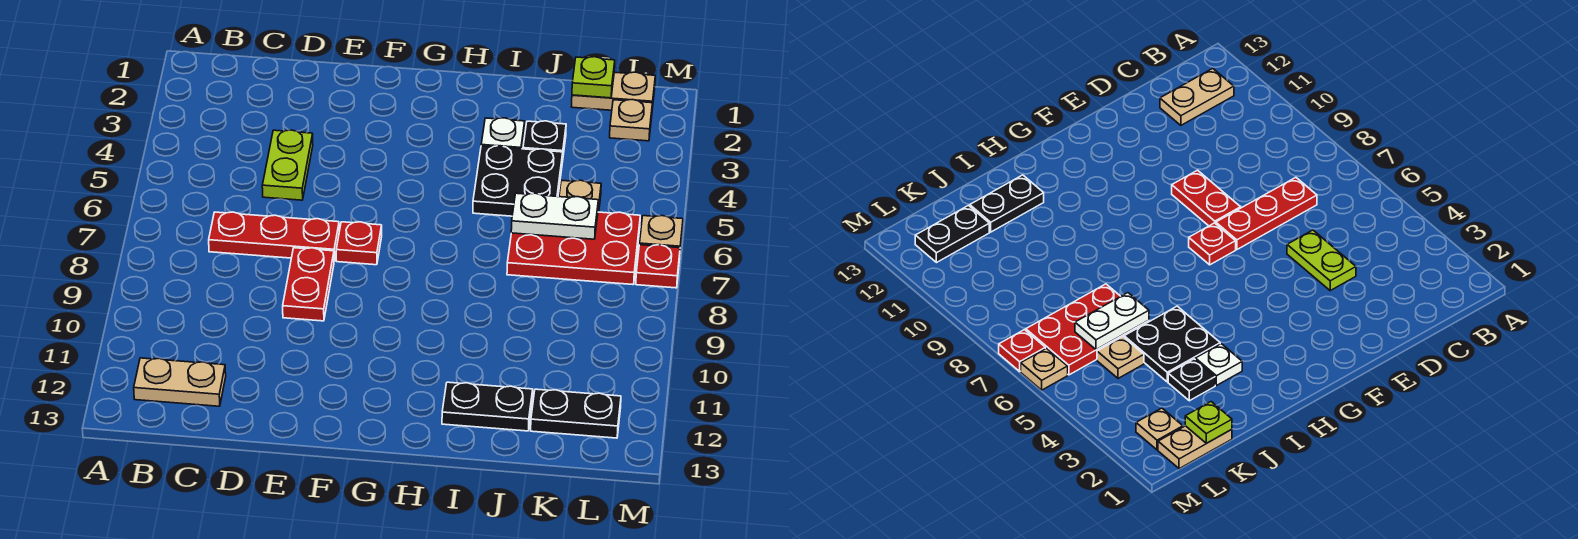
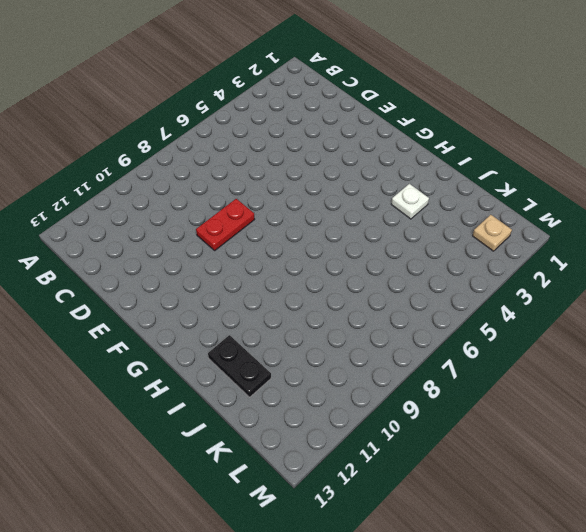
none -> tan plate B12:C12 level 1
none -> red plate C7:E7 level 1
none -> lime plate D4:D5 level 1

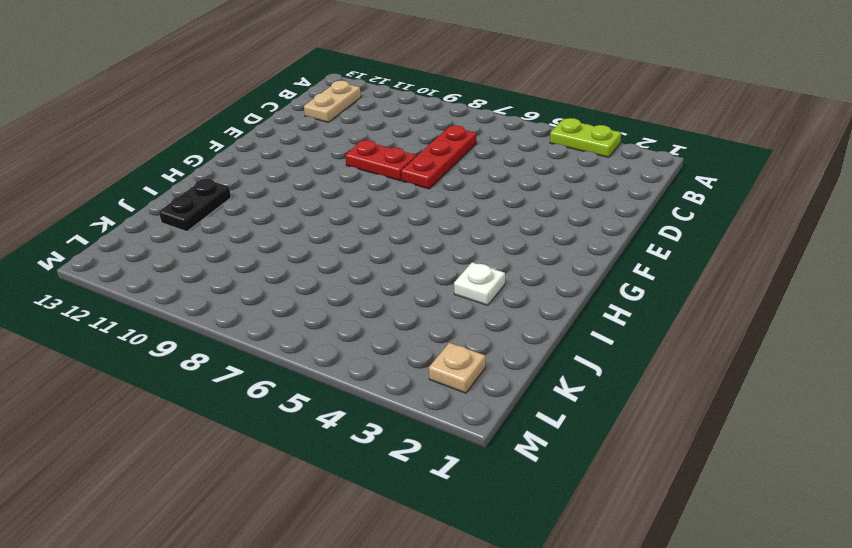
lime plate A3:A4 level 1 -> lime plate D4:D5 level 1
none -> red plate F7 level 1
none -> black plate I4:J5 level 1
none -> black plate J3 level 1

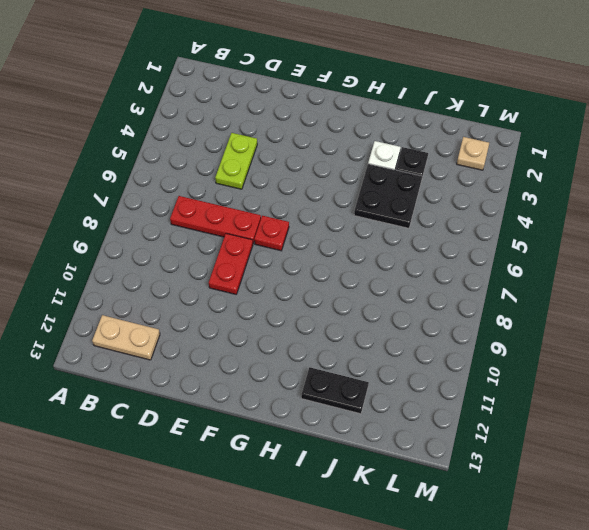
none -> red plate J6:L7 level 1
none -> tan plate K1:L1 level 1
none -> tan plate K5 level 1

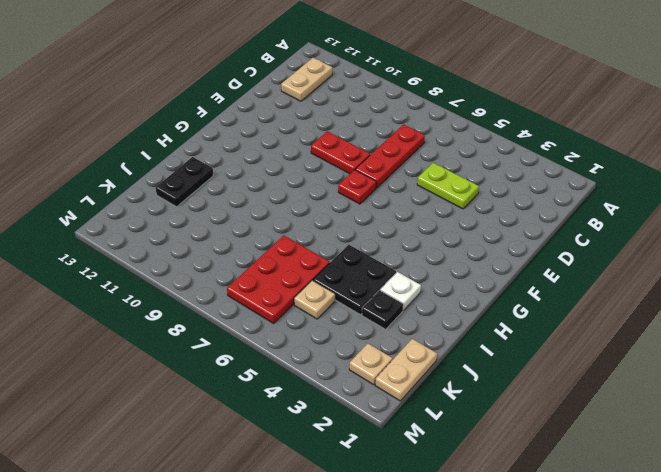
none -> black plate K12:L12 level 1
none -> tan plate M6 level 1
none -> red plate M7 level 1

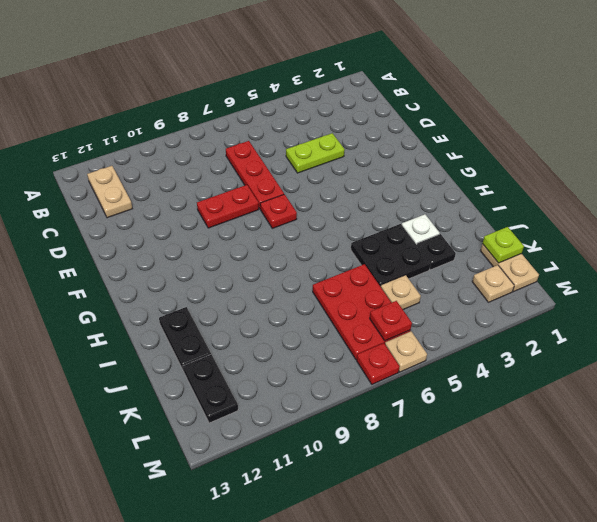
red plate L6 level 2 -> none
none -> white plate J6:K6 level 2

